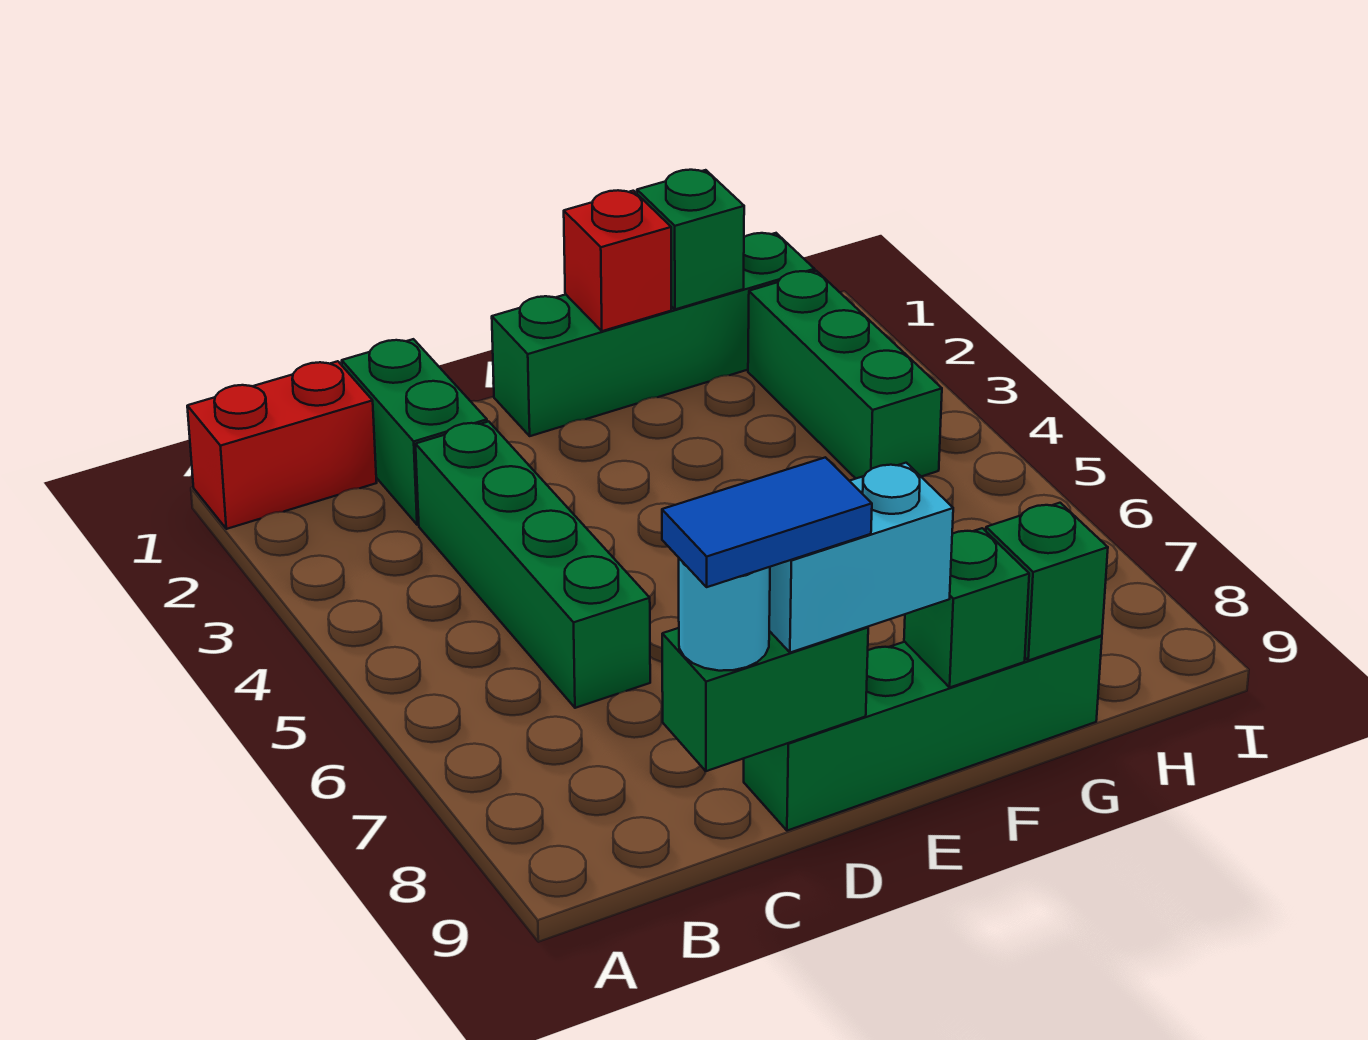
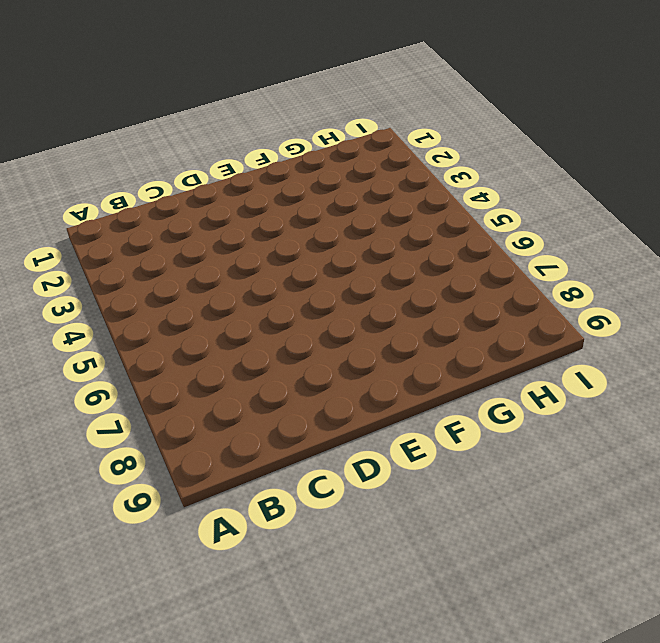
none -> red brick A1:B1 level 1
none -> green brick C1:C2 level 1
none -> green brick C3:C6 level 1

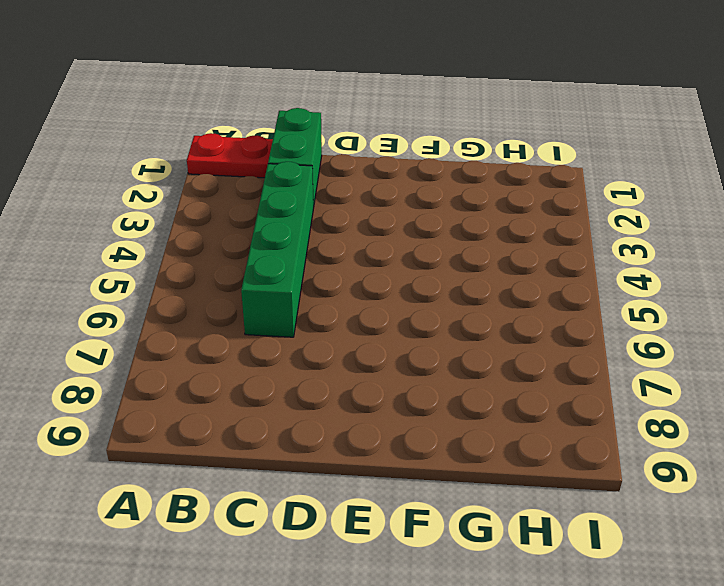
red plate A1:B1 level 1 -> red brick A1:B1 level 1
none -> green brick D9:G9 level 1
none -> green brick E1:H1 level 1
none -> green brick H2:H4 level 1

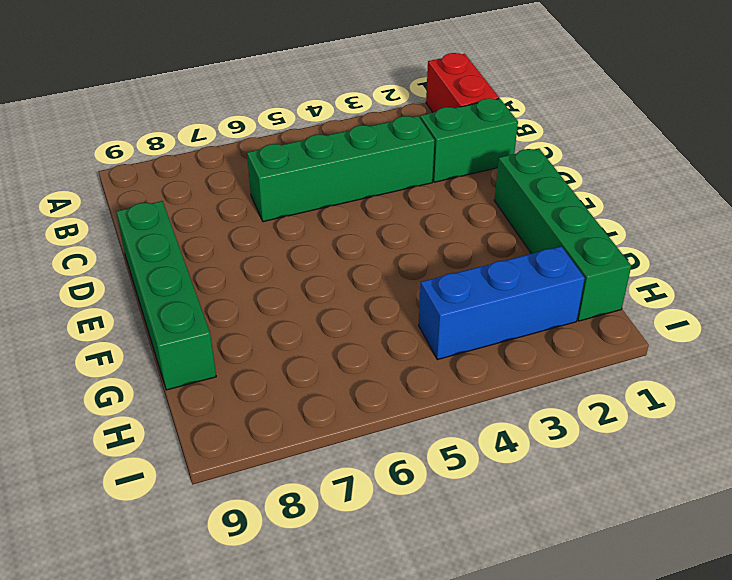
blue brick H2:H4 level 1 -> green brick H2:H4 level 1
none -> green brick C9:D9 level 2
none -> red brick F1 level 2
none -> green brick F9 level 2

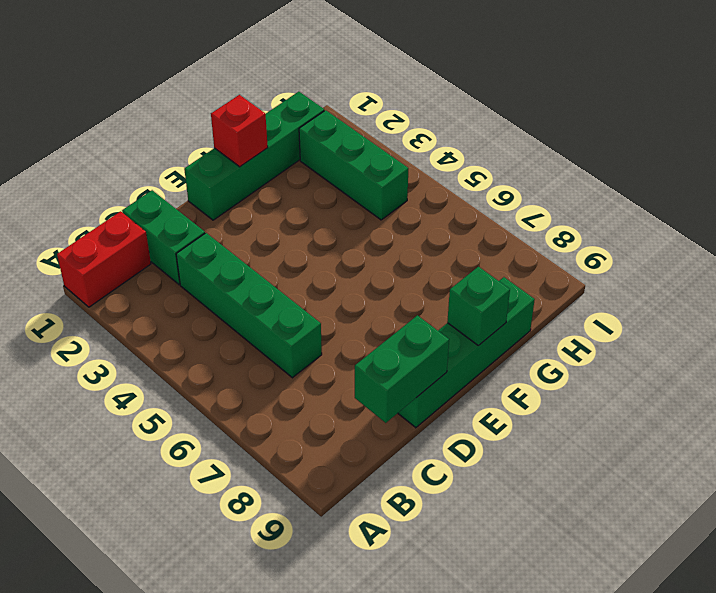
none -> green brick G1 level 2
none -> green brick G9 level 2
none -> cyan round brick C9 level 3

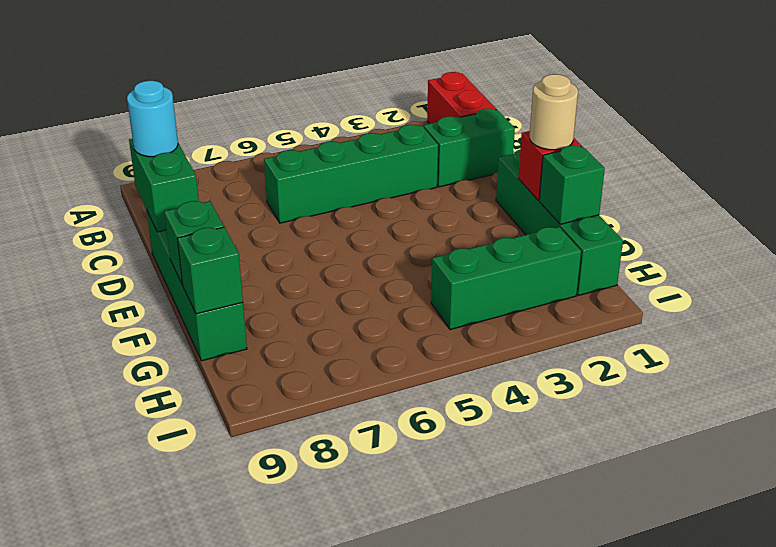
tan round brick F1 level 3 -> none
none -> cyan brick D9:E9 level 3
none -> blue tile C9:D9 level 4

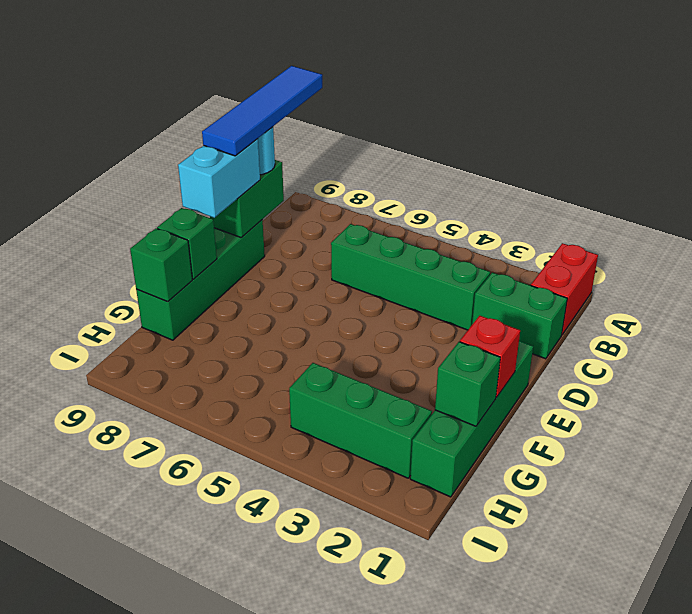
blue tile A9:D9 level 4 -> blue tile C9:D9 level 4

